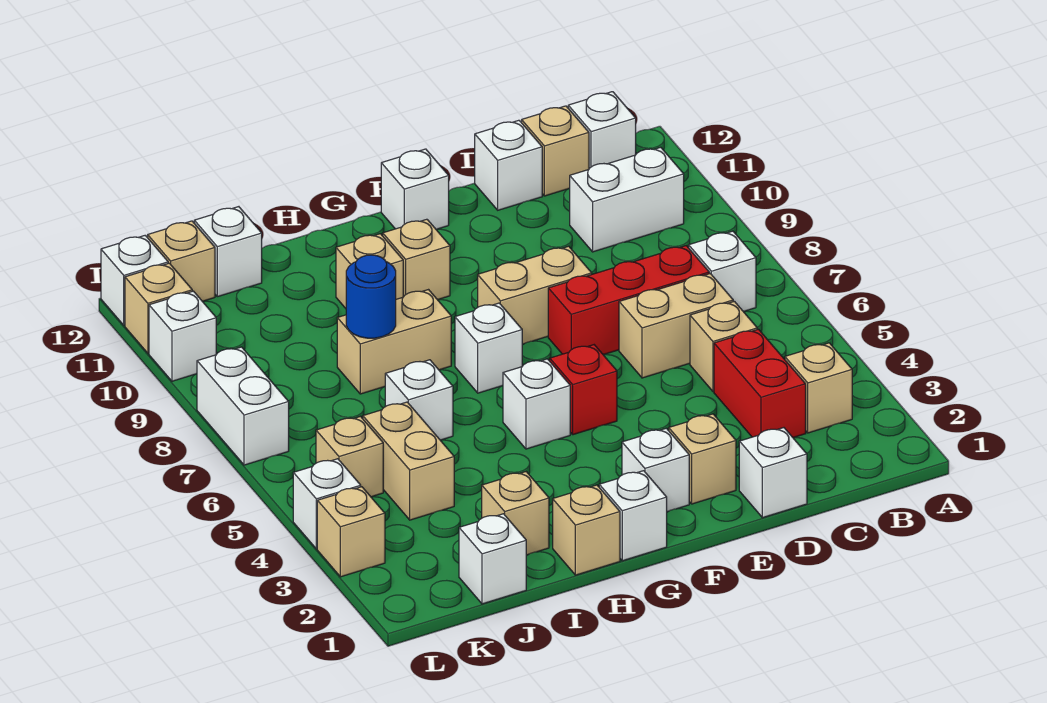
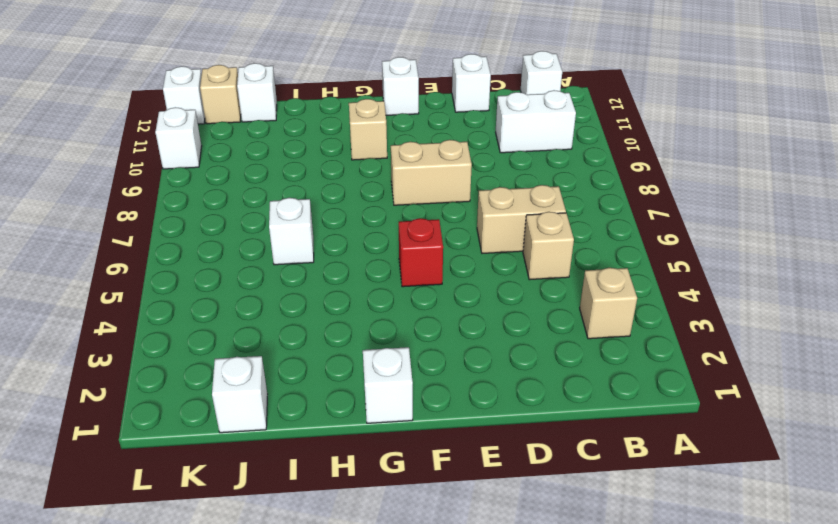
none -> white brick B7 level 1
none -> red brick C3:C4 level 1
none -> red brick C7:E7 level 1
none -> tan brick C12 level 1

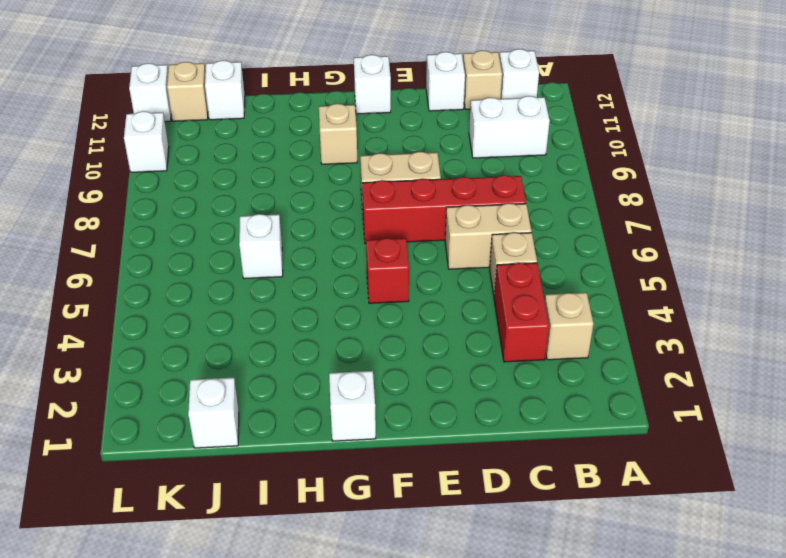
red brick C7:F7 level 1 -> red brick C7:E7 level 1
none -> white brick B7 level 1
none -> white brick D1 level 1
none -> tan brick E2 level 1
none -> white brick F2 level 1

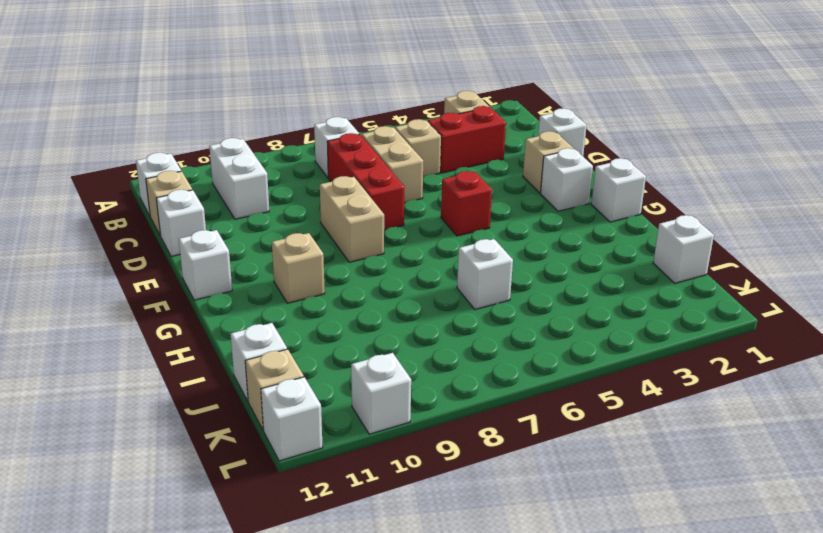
none -> white brick G5 level 1
none -> white brick G7 level 1
none -> tan brick H1 level 1
none -> tan brick H8:I8 level 1

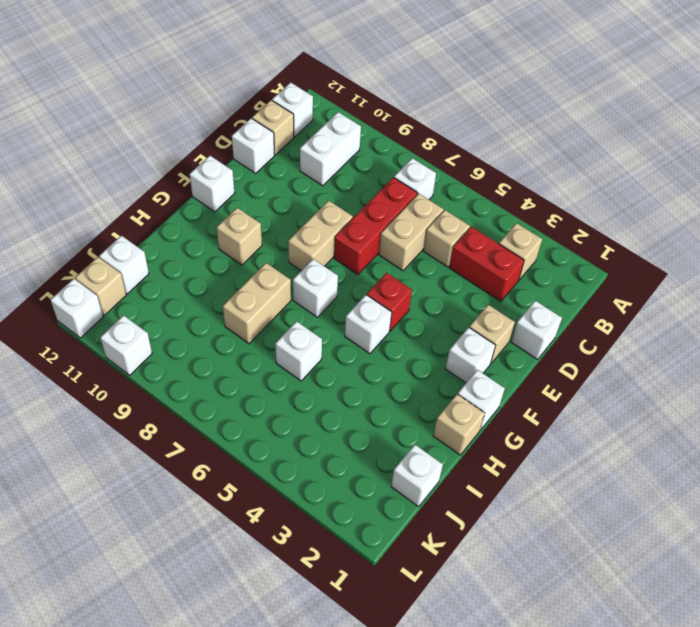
none -> tan brick H10 level 1
none -> tan brick I2 level 1
none -> tan brick J4:J5 level 1
none -> tan brick K5 level 1

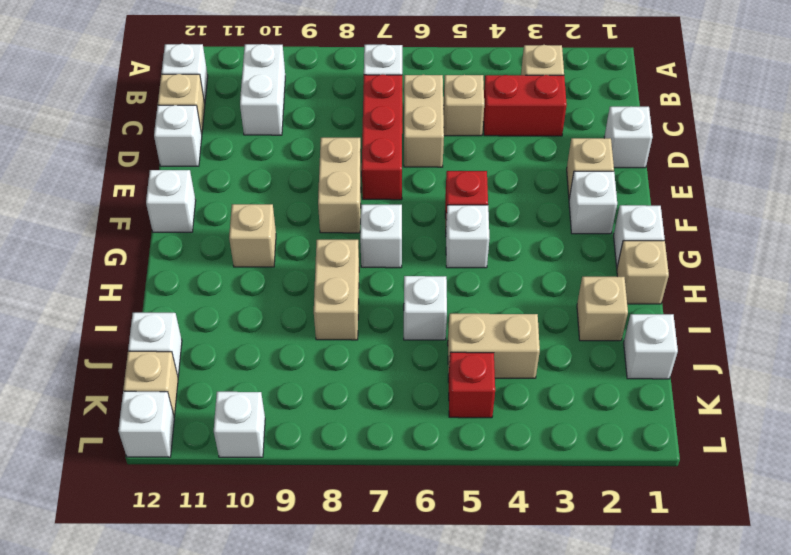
red brick K5 level 1 -> tan brick K5 level 1
none -> tan brick H10 level 1
none -> tan brick L3 level 1
none -> white brick L4 level 1
none -> white brick L7:L8 level 1

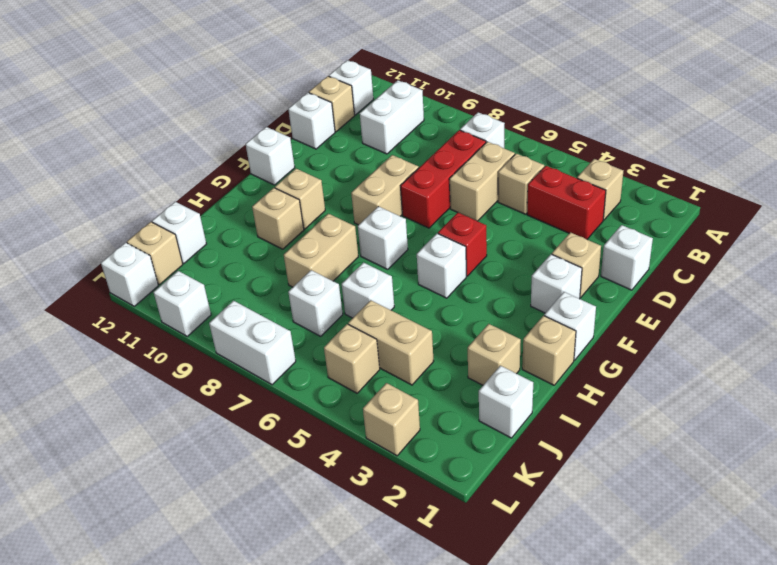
white brick J7 level 1 -> white brick L4 level 1
none -> tan brick L11 level 1
none -> blue round brick I8 level 2

